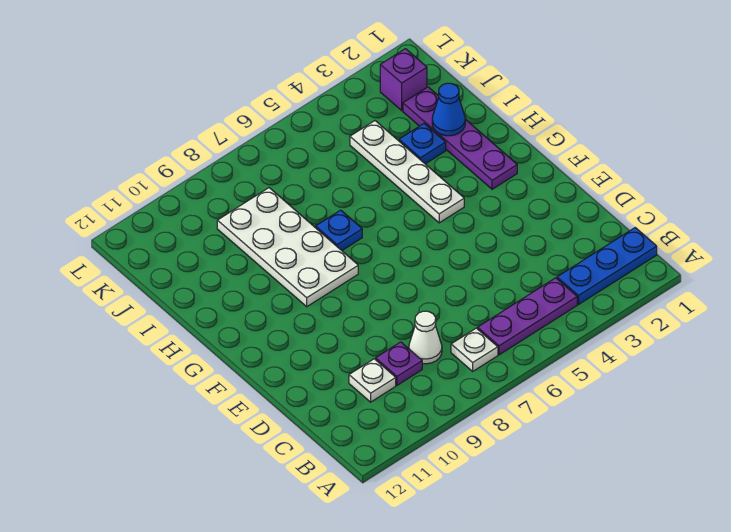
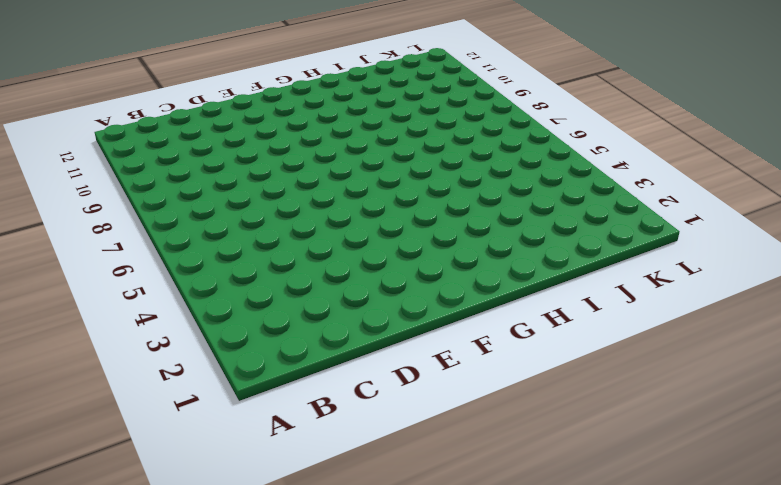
none -> blue plate B1:B3 level 1
none -> purple plate B4:B6 level 1
none -> white plate B7 level 1

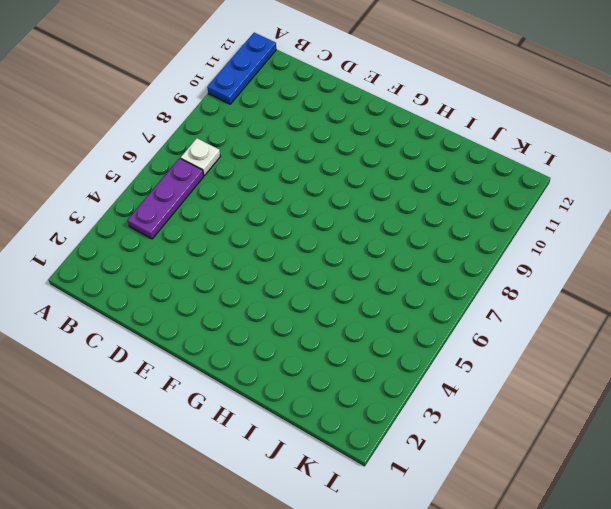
blue plate A10:A12 level 1 -> blue plate B1:B3 level 1
none -> white cone C8 level 1
none -> purple plate C9 level 1
none -> white plate C10 level 1

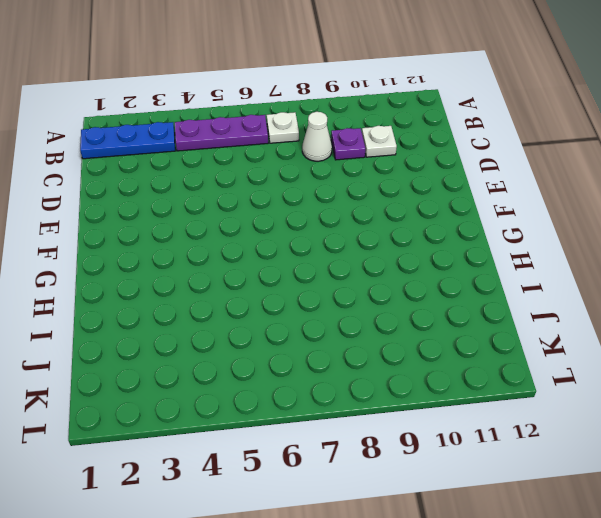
none -> purple plate G2:J2 level 1
none -> white plate G4:J4 level 1
none -> white plate G8:J9 level 1

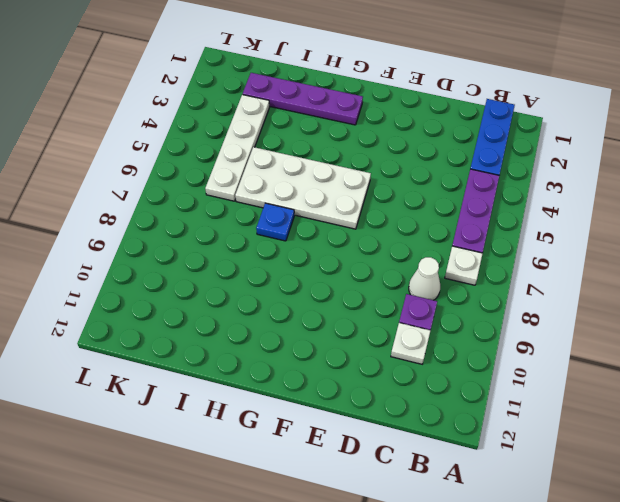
white plate F5:I6 level 1 -> white plate G8:J9 level 1
white plate J3:J6 level 1 -> white plate G4:J4 level 1
none -> blue plate I3 level 1
none -> purple brick K2 level 1
none -> blue cone I2 level 2

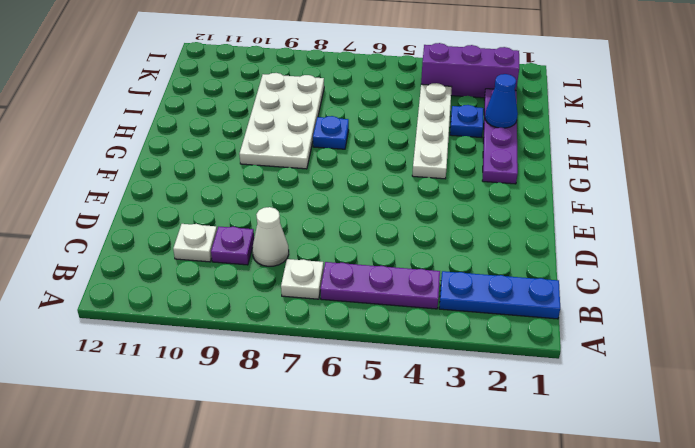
purple brick K2:K4 level 1 -> purple brick K2 level 1

